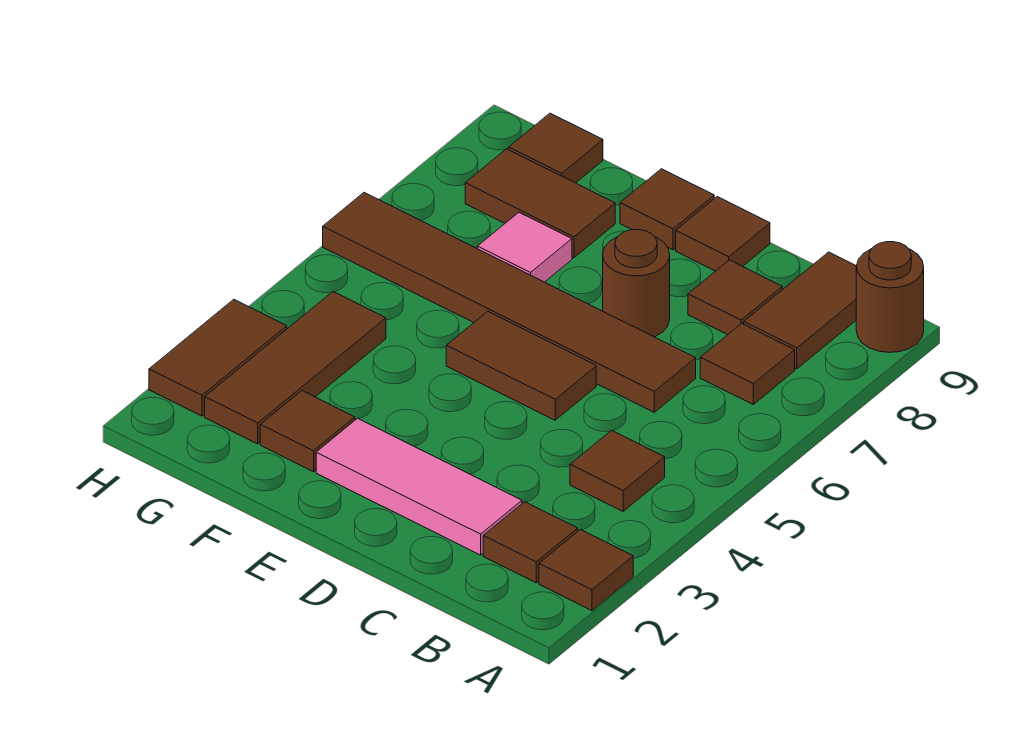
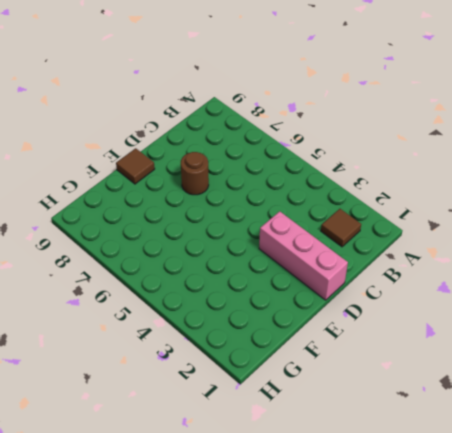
pink brick D1:D3 level 1 -> pink tile C2:E2 level 1
none -> brown tile A2 level 1
none -> brown round brick A9 level 1
none -> brown tile B4 level 1

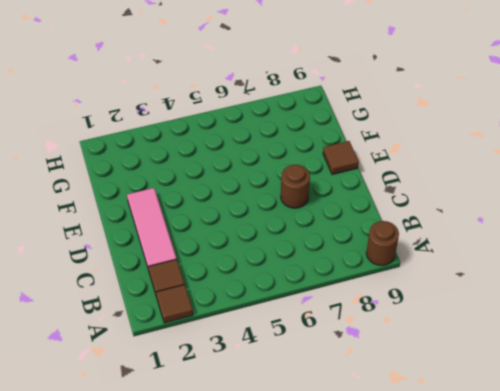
none -> brown tile B4 level 1
none -> brown tile B7 level 1
none -> brown tile B8:B9 level 1

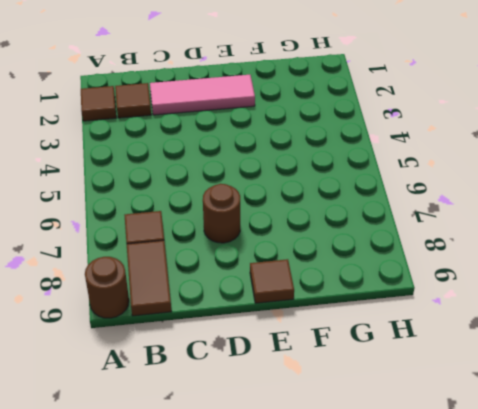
none -> brown tile B4 level 1
none -> brown tile C6:H6 level 1
none -> brown tile C8 level 1

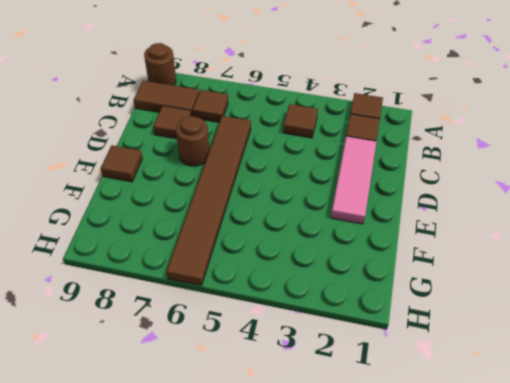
none -> brown tile D5:E5 level 1
none -> brown tile D9 level 1
none -> brown tile F2 level 1

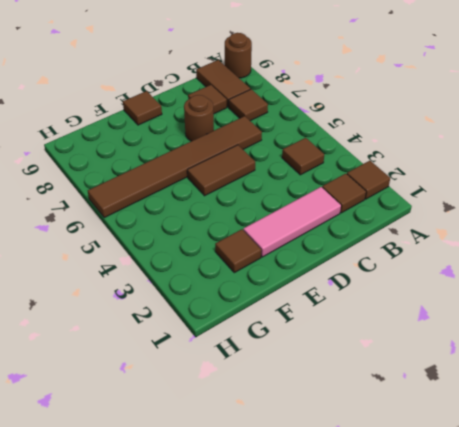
none -> brown tile D9 level 1
none -> pink tile F7 level 1
none -> brown tile F8:G8 level 1

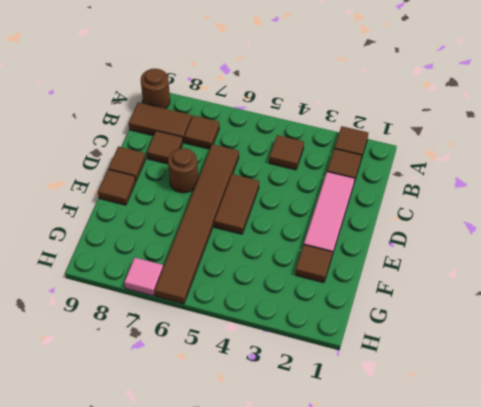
pink tile H7 level 1 -> pink tile F7 level 1
none -> brown tile F8:G8 level 1
none -> brown tile G2:G4 level 1
none -> brown tile G9 level 1

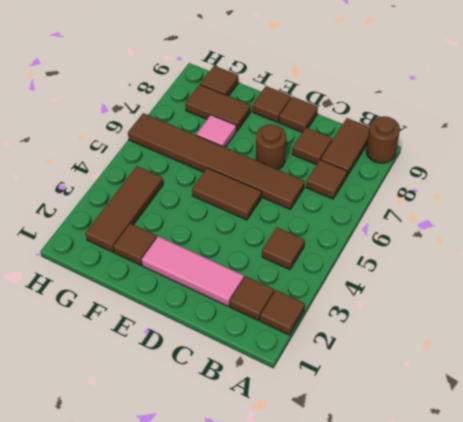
none -> brown tile H2:H3 level 1

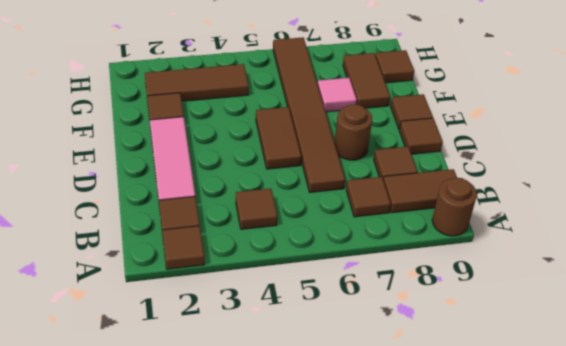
none -> brown tile H2:H3 level 1

